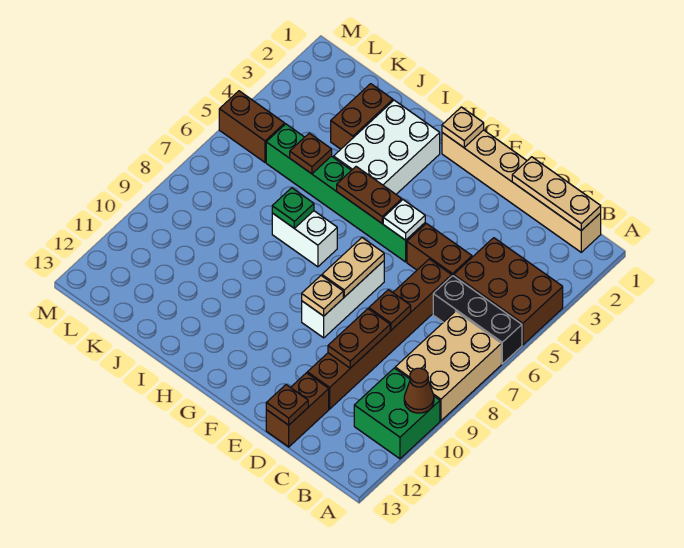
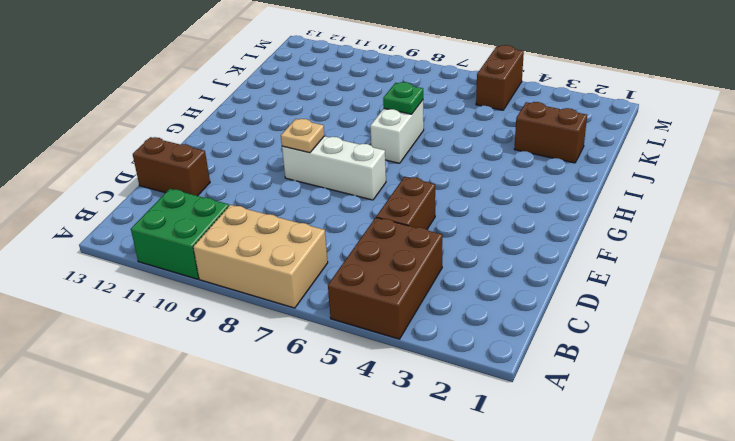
none -> black brick A6:C6 level 1
none -> tan brick B1:G1 level 1
none -> brown brick D6:D11 level 1

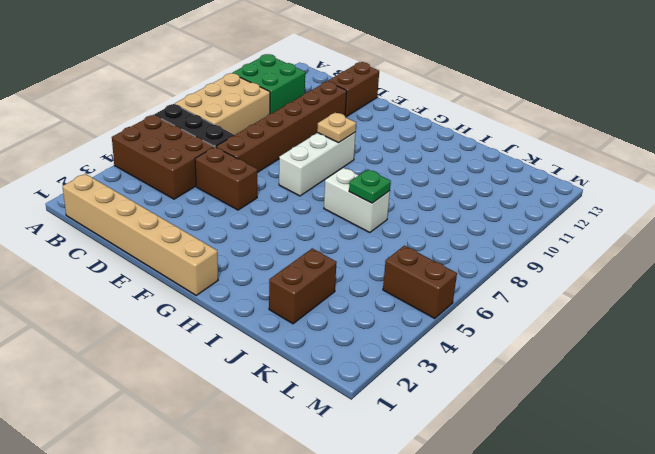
none -> green brick F5:K5 level 1
none -> white brick H2:I4 level 1
none -> brown cone A10 level 2

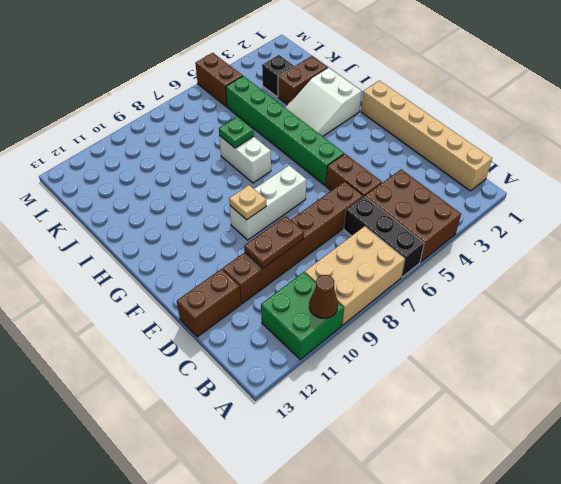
white slope H2:I4 level 1 top 2 -> white brick H2:I4 level 1
black brick K3 level 1 -> none
none -> tan plate B1:D1 level 2
none -> brown plate D8 level 2
none -> brown plate D13 level 2

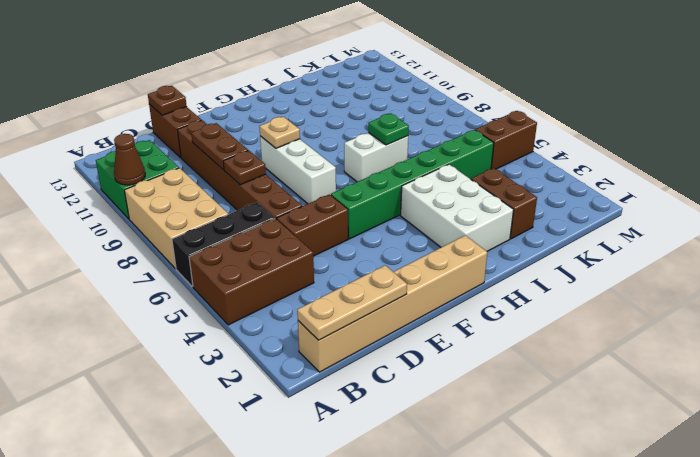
none -> white plate F5 level 2
none -> tan plate F7:F8 level 2
none -> tan plate G1 level 2

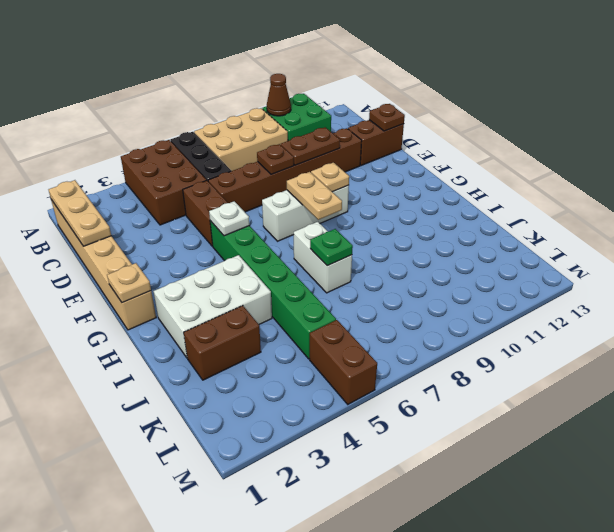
tan plate F8:G8 level 2 -> tan plate F7:F8 level 2
none -> brown plate G5:H5 level 2
none -> brown plate J5 level 2

